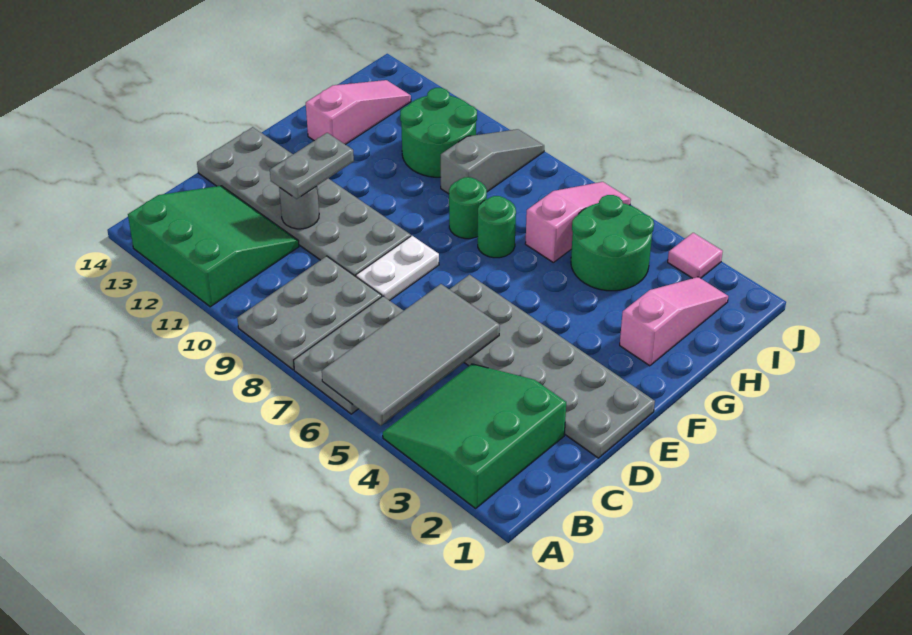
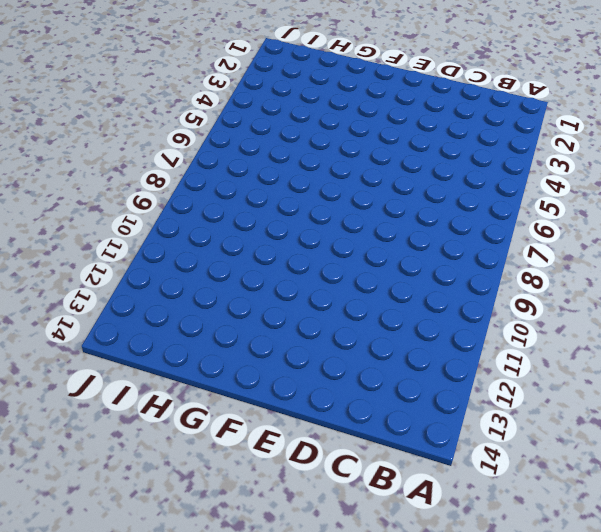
none -> green slope A2:C4 level 1 top 2
none -> grey plate A6:C7 level 1
none -> grey plate A8:C9 level 1

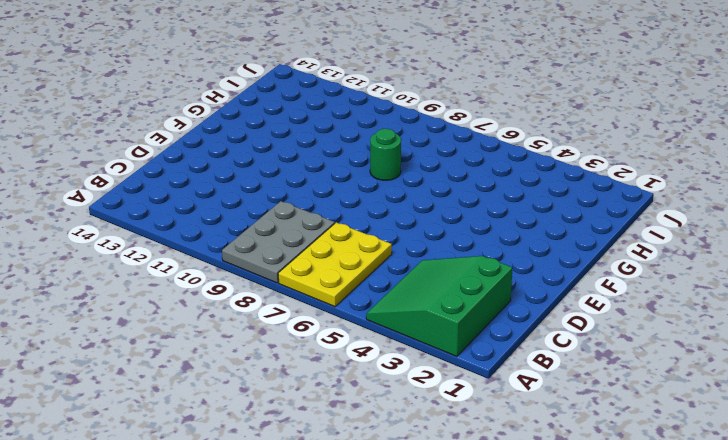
yellow plate A6:C7 level 1 -> grey plate A6:C7 level 1
none -> green slope A11:C13 level 1 top A
none -> grey plate D1:E6 level 1
none -> white plate D8:E8 level 1

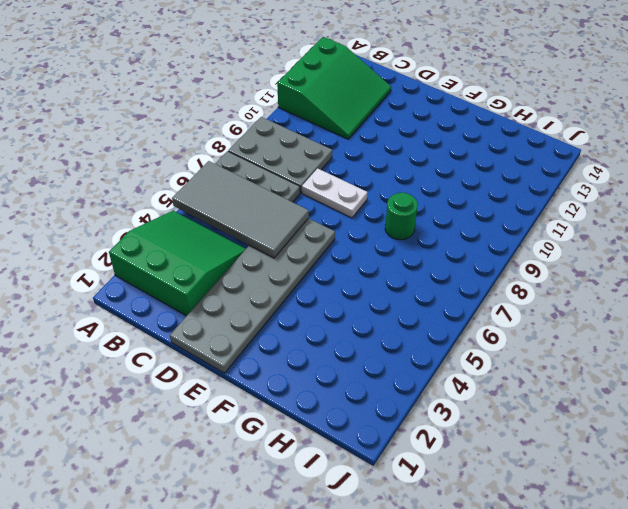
none -> grey plate D9:E14 level 1
none -> pink slope G2:I2 level 1 top G
none -> green round brick G7 level 1

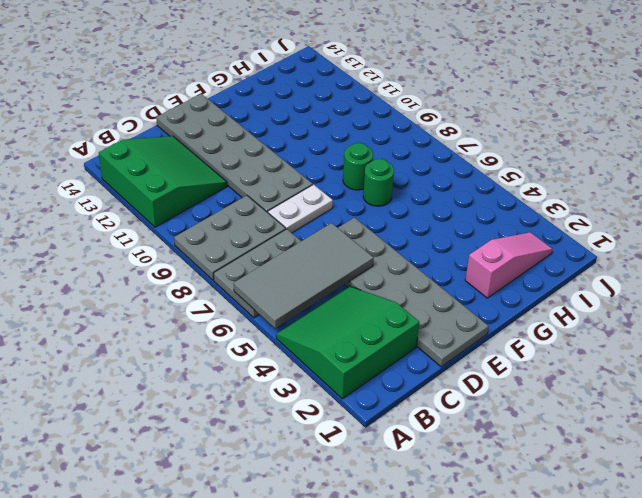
none -> pink slope G13:I13 level 1 top G
none -> green round brick H4:I5 level 1
none -> pink slope H6:J6 level 1 top H

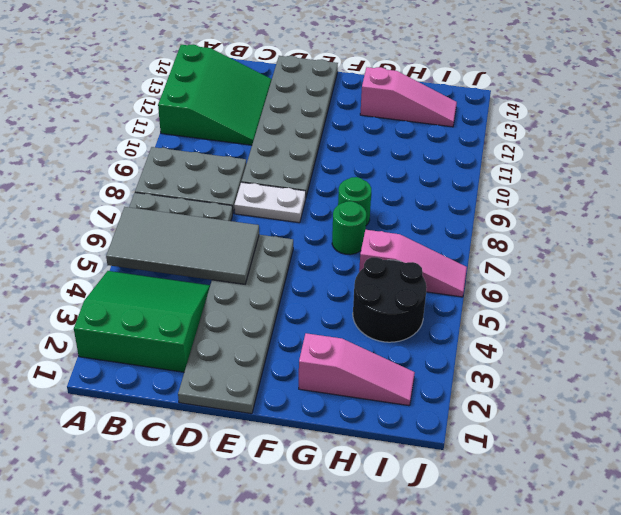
black round brick H4:I5 level 1 -> green round brick H4:I5 level 1
none -> grey slope H9:J9 level 1 top H
none -> green round brick H10:I11 level 1
none -> pink tile J3 level 1

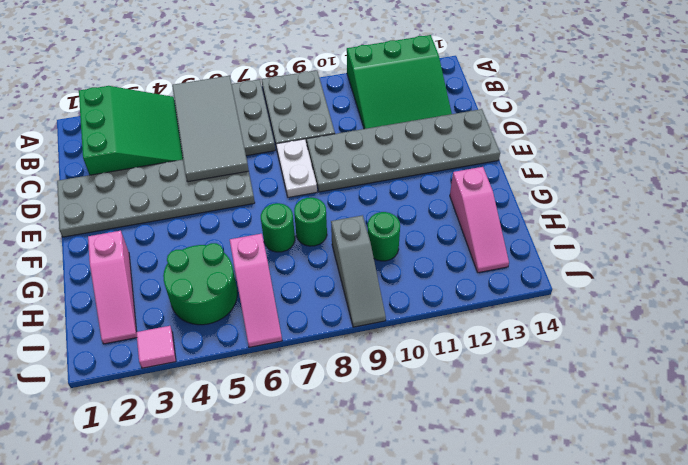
green round brick H10 level 1 -> green round brick H10:I11 level 1
none -> grey round brick D11 level 2
none -> grey plate D11:E11 level 3

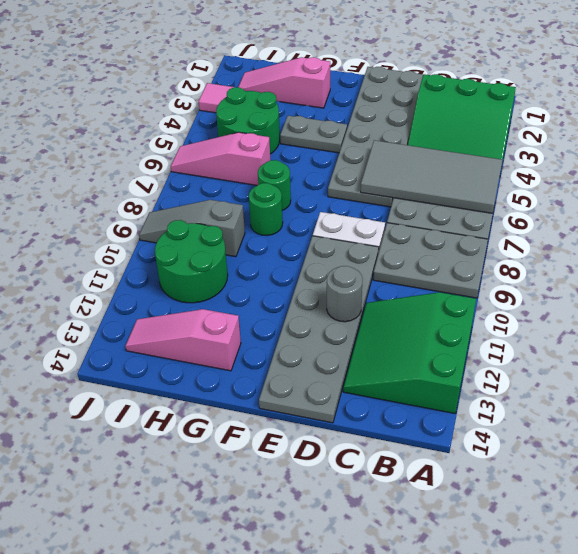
grey plate F4:G4 level 1 -> grey plate D11:E11 level 3

